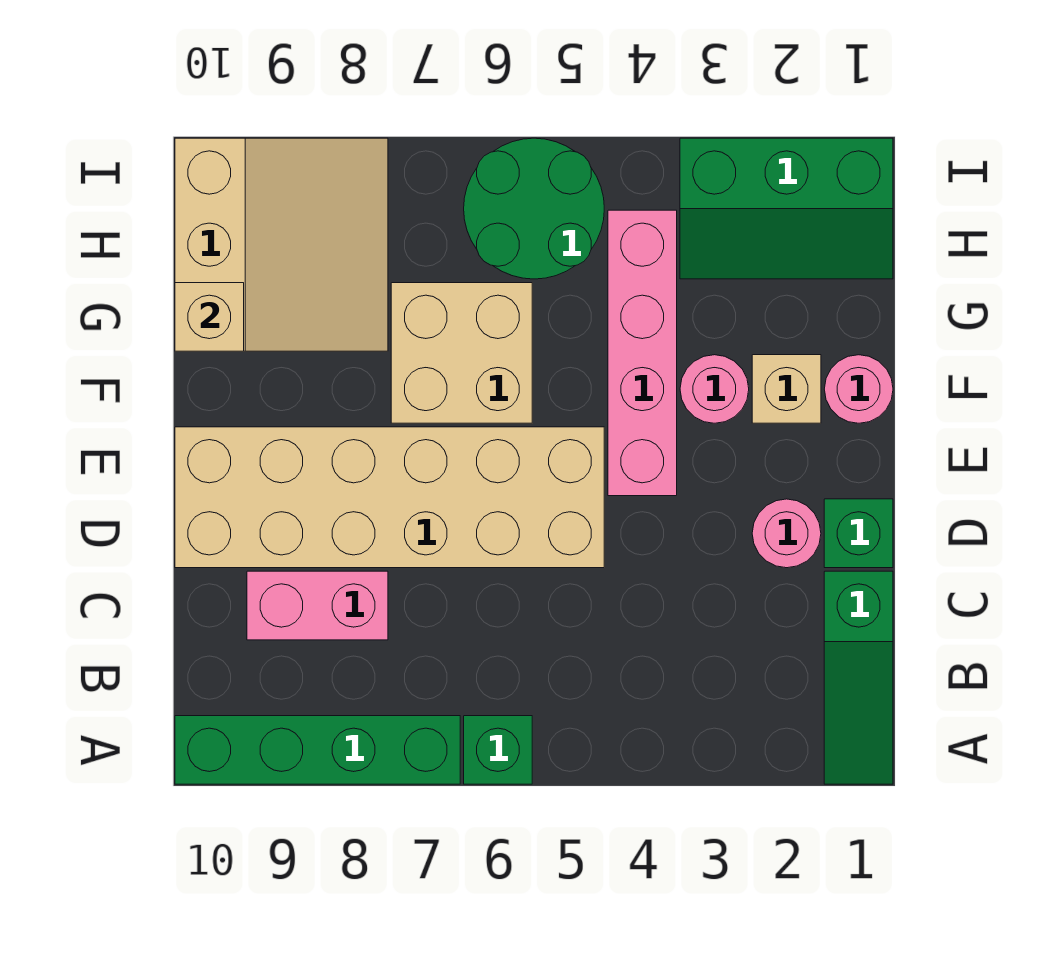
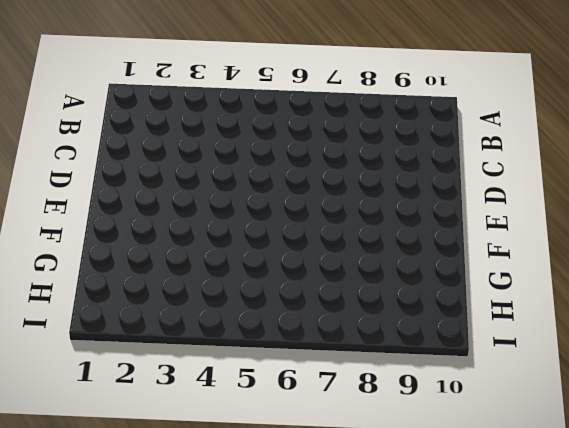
none -> green slope A1:C1 level 1 top C
none -> green brick A6 level 1
none -> green brick A7:A10 level 1

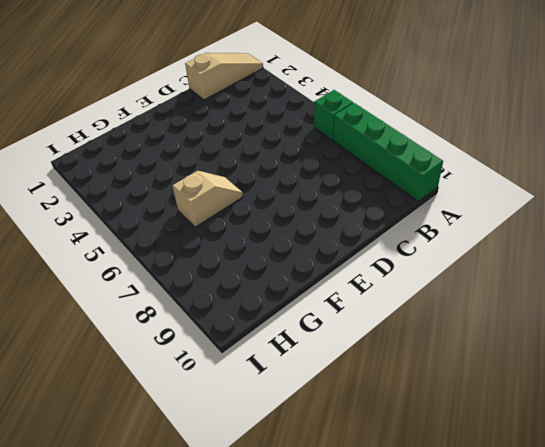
tan slope A1:C1 level 1 top C -> green slope A1:C1 level 1 top C
tan slope F6:G6 level 1 top G -> tan brick F6:G7 level 1
none -> pink brick C8:C9 level 1
none -> green brick D1 level 1
none -> pink round brick D2 level 1

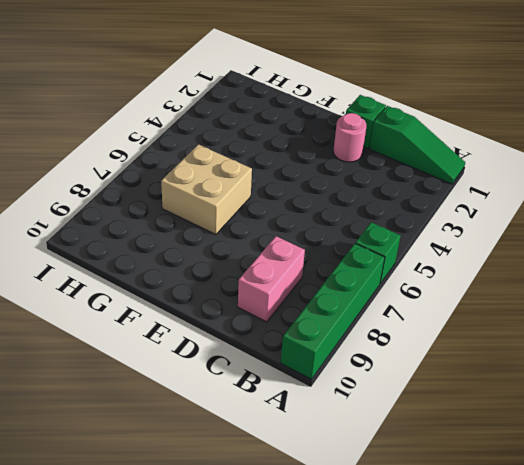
none -> tan brick D5:E10 level 1
none -> pink brick E4:H4 level 1
none -> pink round brick F1 level 1

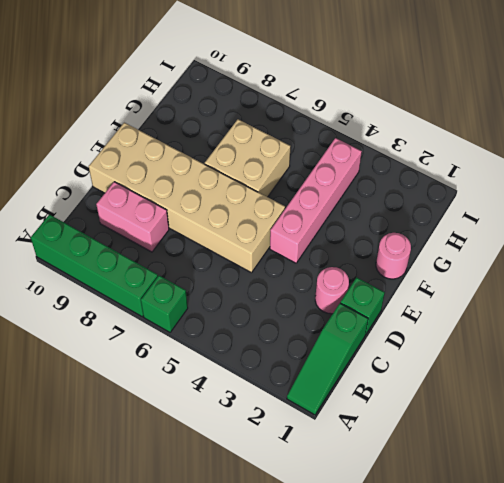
none -> tan brick F2 level 1
none -> pink round brick F3 level 1
none -> tan slope G8:I10 level 1 top 10

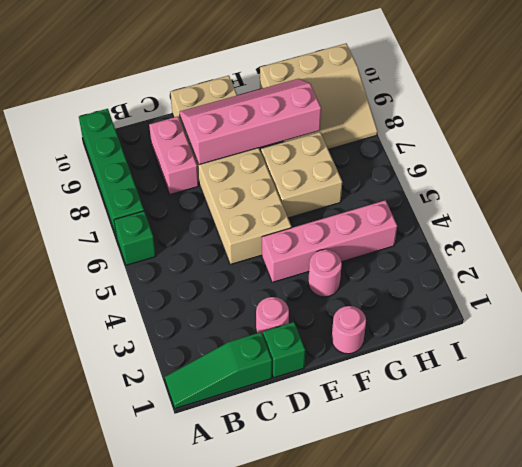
pink slope D8:G9 level 2 top 8 -> none
none -> tan brick F2 level 1
none -> green slope H1:I3 level 1 top I
none -> green round brick H5:I6 level 1

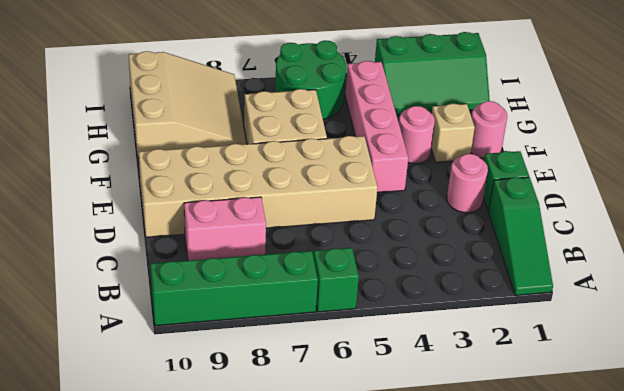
none -> tan brick G10 level 2

